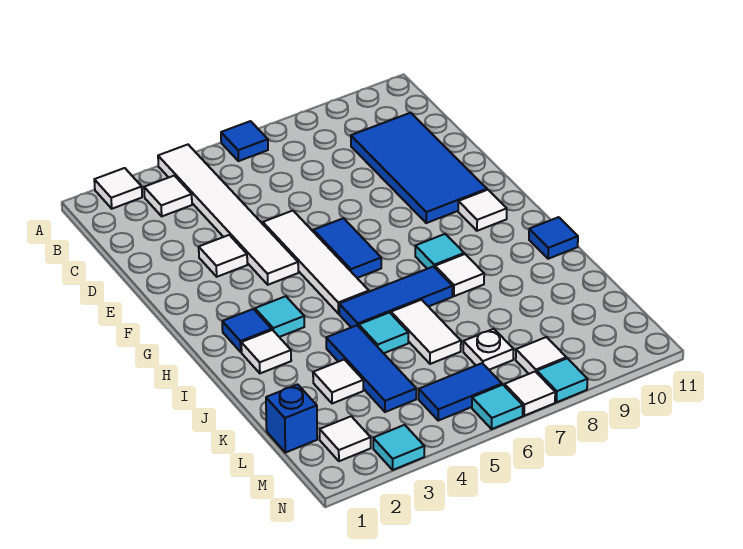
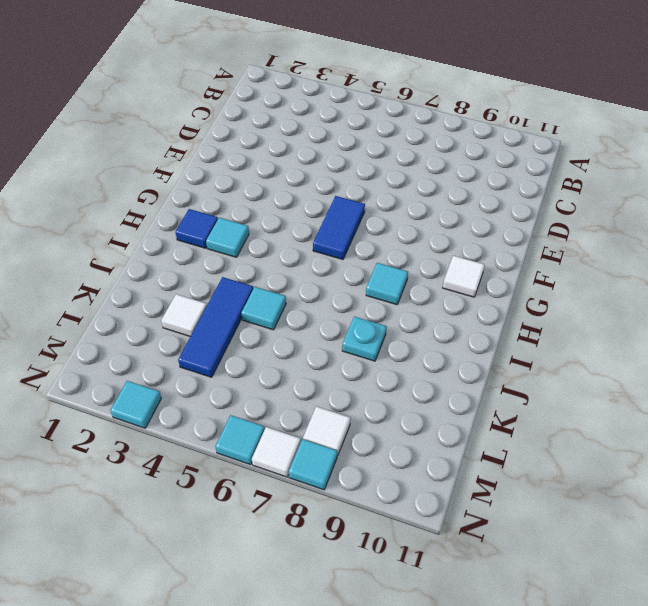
cyan plate J8 level 1 -> none
none -> white tile A2 level 1
none -> white tile A4:F4 level 1
none -> blue tile A6 level 1

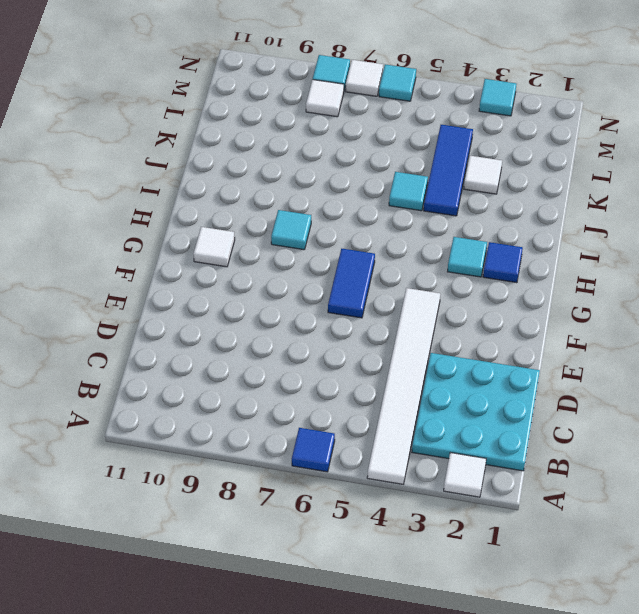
cyan plate B1:D3 level 1 -> white tile B3 level 1
none -> blue tile C9:F10 level 1
none -> white tile E3 level 1
none -> white tile E5:H5 level 1

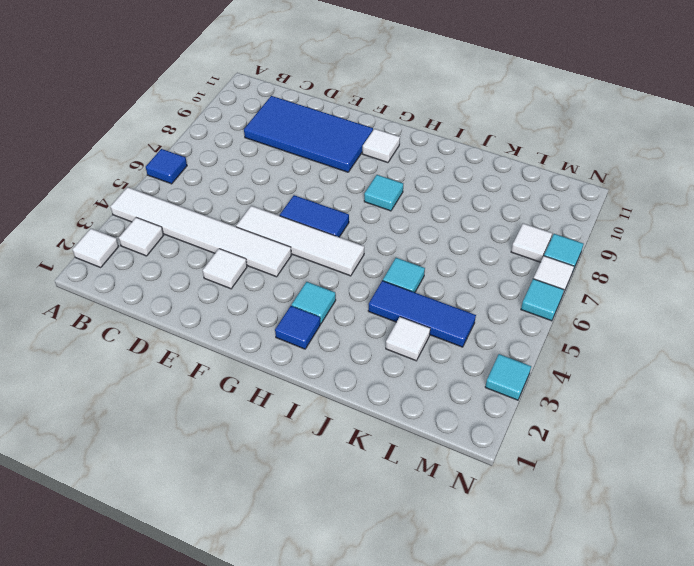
none -> white tile I2 level 1
none -> blue tile I5:I7 level 1
none -> white tile I8 level 1

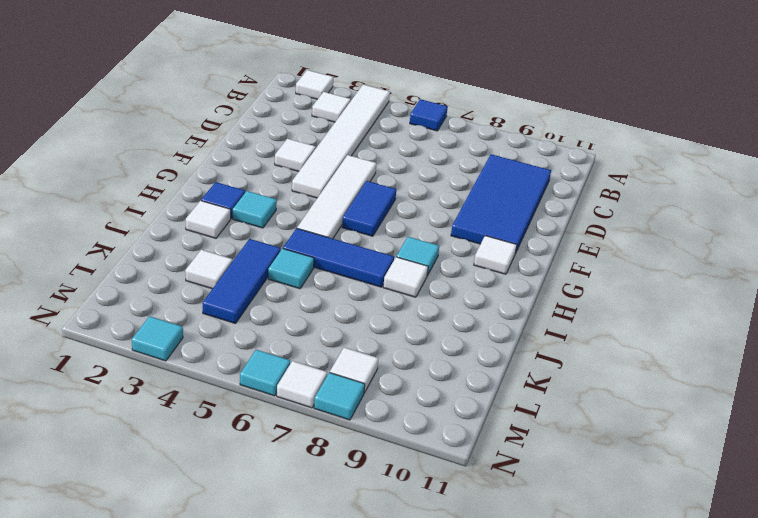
none -> blue tile I11 level 1
none -> white tile J6:K6 level 1
none -> blue brick L1 level 1

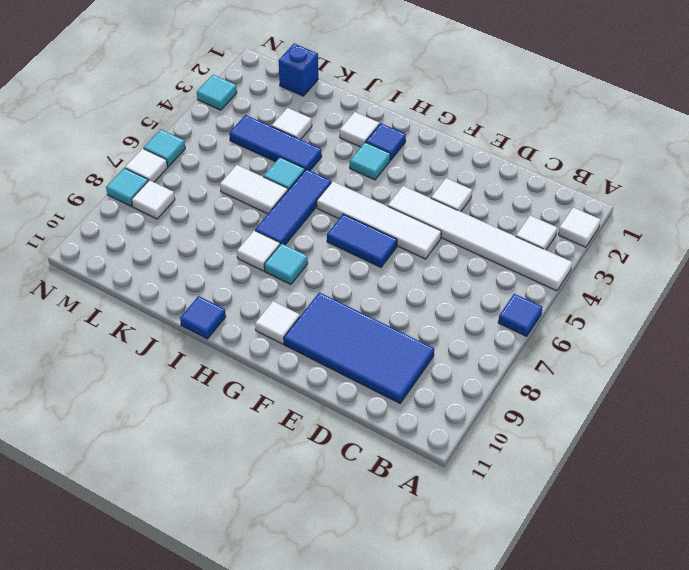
none -> white plate L7 level 1
none -> white tile M2 level 1
none -> blue tile M5:M6 level 1

